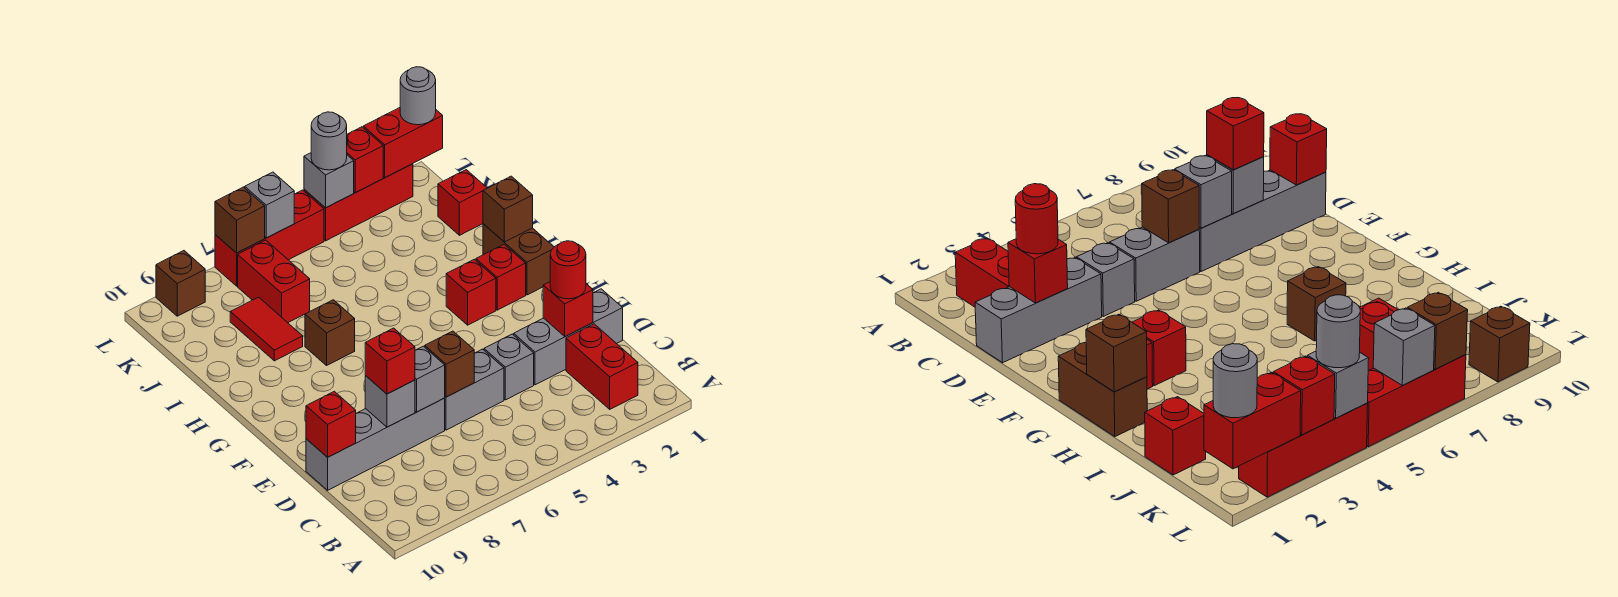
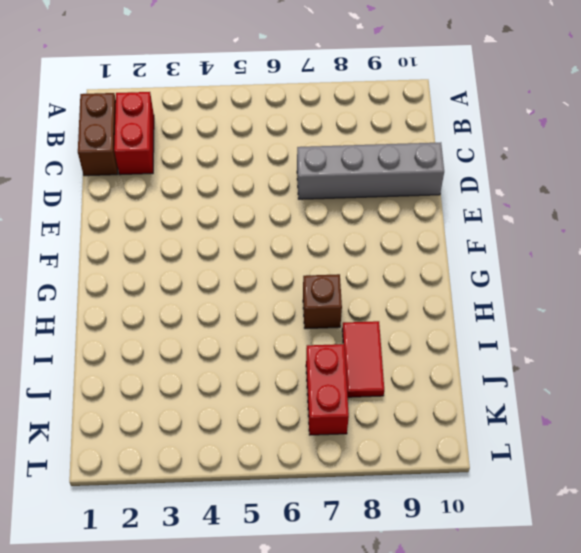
brown brick B1:C1 level 1 -> brown brick G1:H1 level 1
none -> grey brick D1:D3 level 1
none -> grey brick D4 level 1
none -> grey brick D5:D6 level 1
none -> red brick G2 level 1

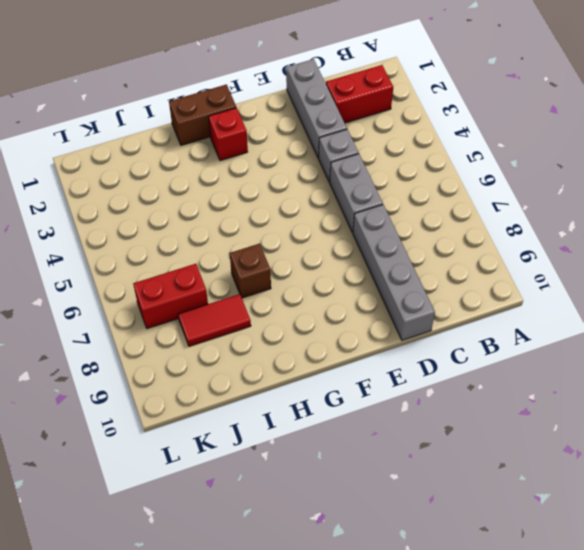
none -> red brick G3 level 1
none -> red brick J1 level 1
none -> red brick L2:L4 level 1
none -> red brick L5:L7 level 1

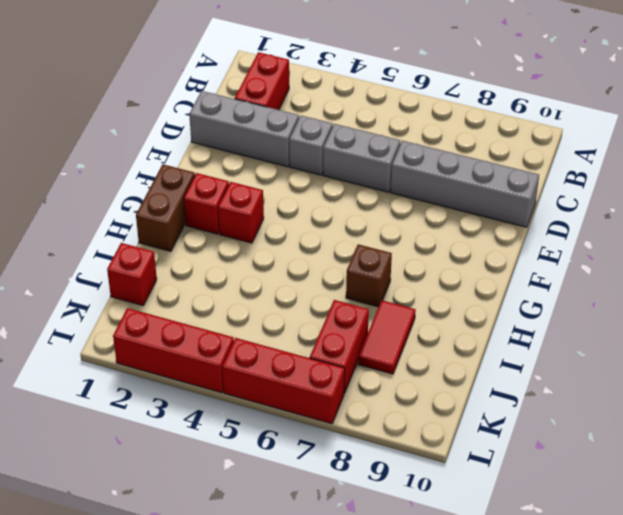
none -> brown brick L9 level 1
none -> red brick D2 level 2
none -> brown brick D6 level 2
none -> grey brick D7 level 2

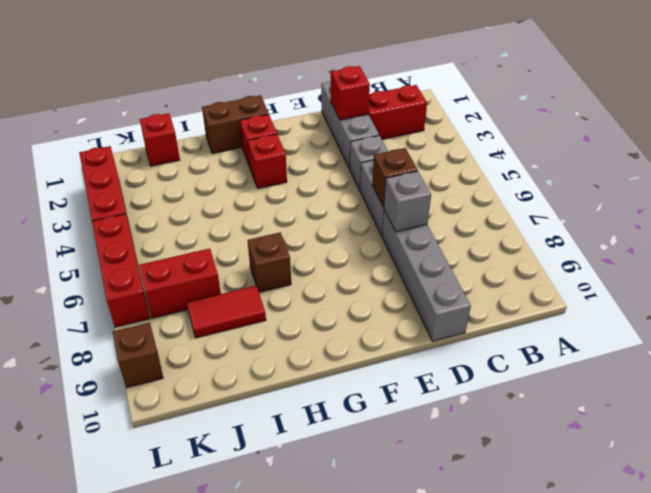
none -> grey brick D8 level 2
none -> red brick D10 level 2
none -> brown brick H1 level 2
none -> red brick L1:L2 level 2

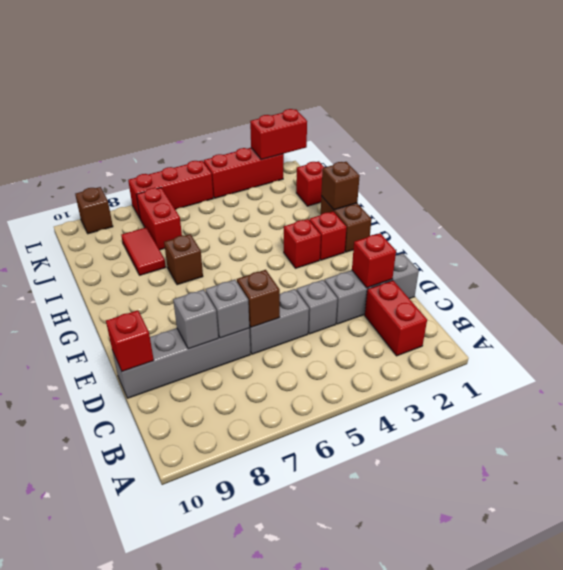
none -> red brick L3 level 2
none -> grey brick L4 level 2
none -> grey brick L6 level 2
none -> brown brick L7 level 2

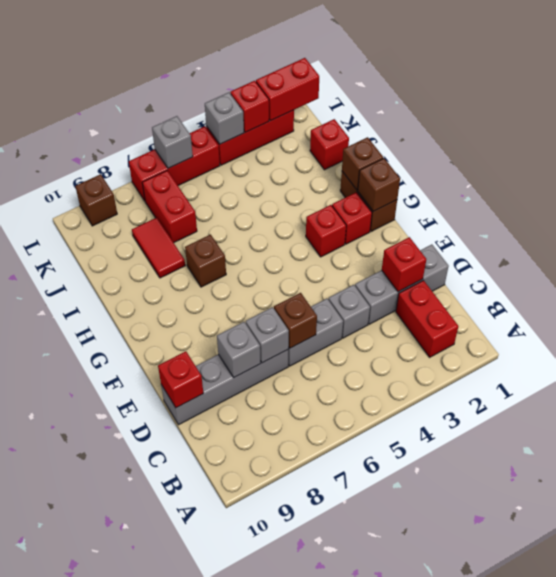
brown brick G1 level 2 -> brown brick L7 level 2
none -> red round brick D2 level 3
none -> red brick D8 level 3
none -> grey round brick L1 level 3
none -> grey round brick L4 level 3

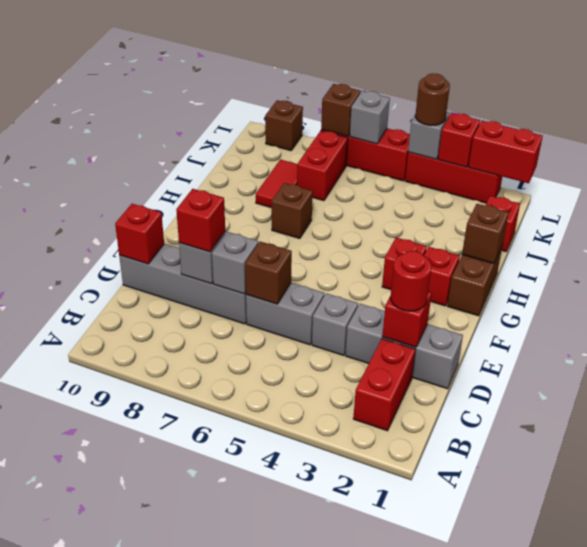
brown round brick L4 level 3 -> grey round brick L4 level 3
none -> grey round brick L1 level 3

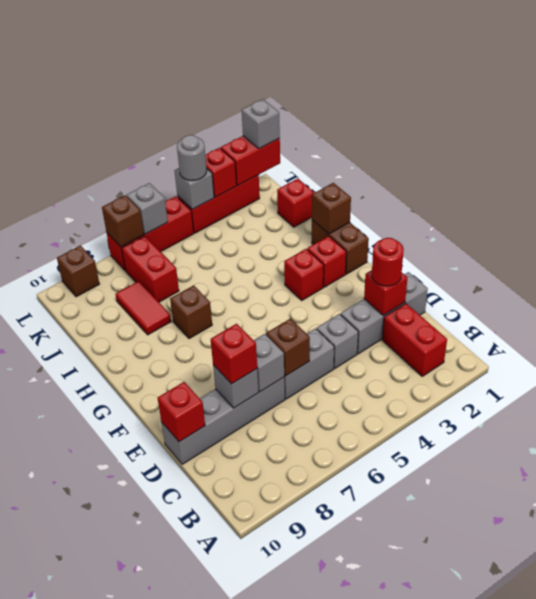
grey brick L1 level 3 -> grey round brick L1 level 3

